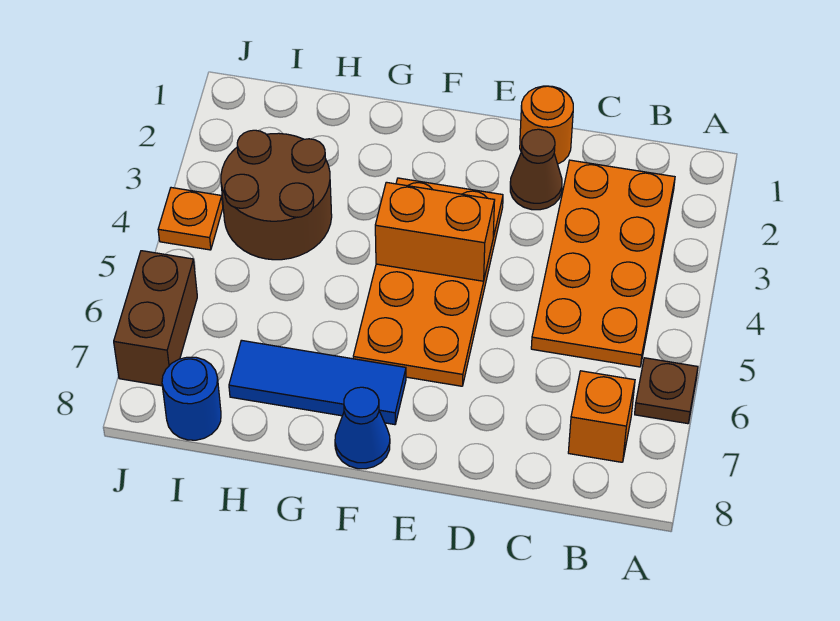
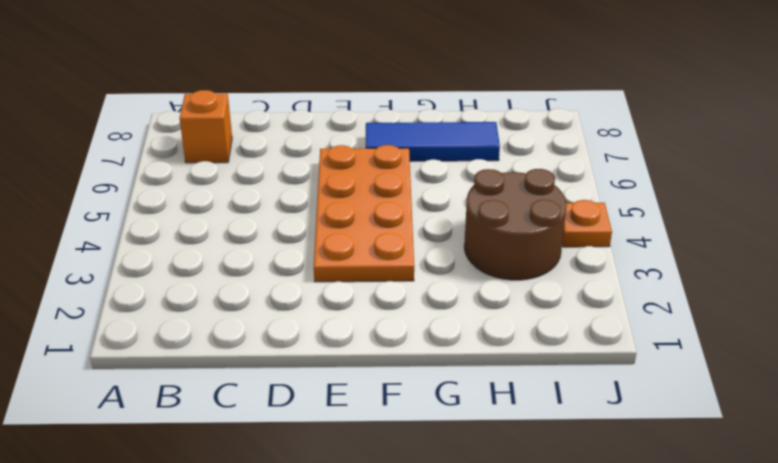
none -> brown plate A6 level 1
none -> orange plate B2:C5 level 1
none -> orange round brick D1 level 1

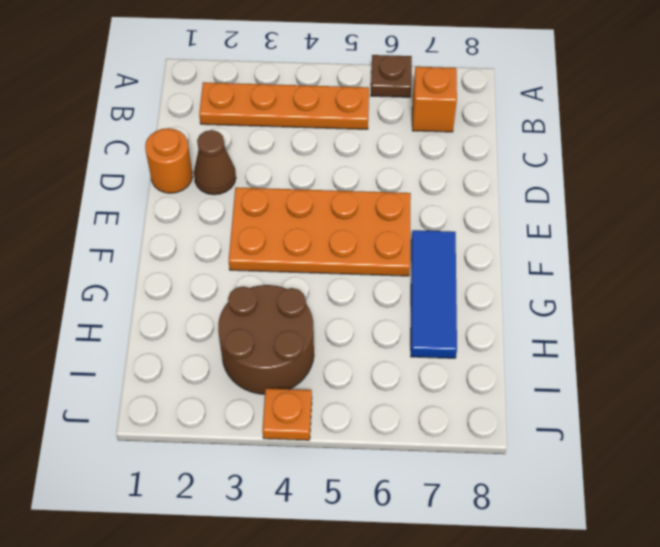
orange plate B2:B5 level 1 -> orange plate B2:C5 level 1
none -> blue cone F8 level 1
none -> blue round brick I8 level 1
none -> brown brick J6:J7 level 1

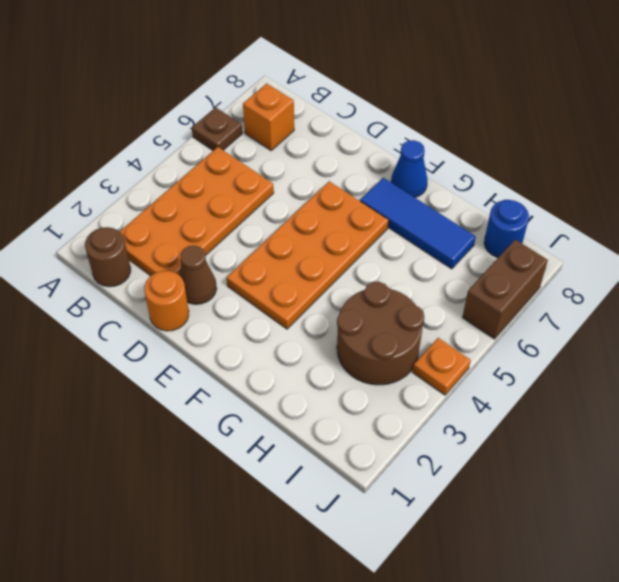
brown round brick B1 level 1 -> none
none -> orange brick E4:F4 level 2

